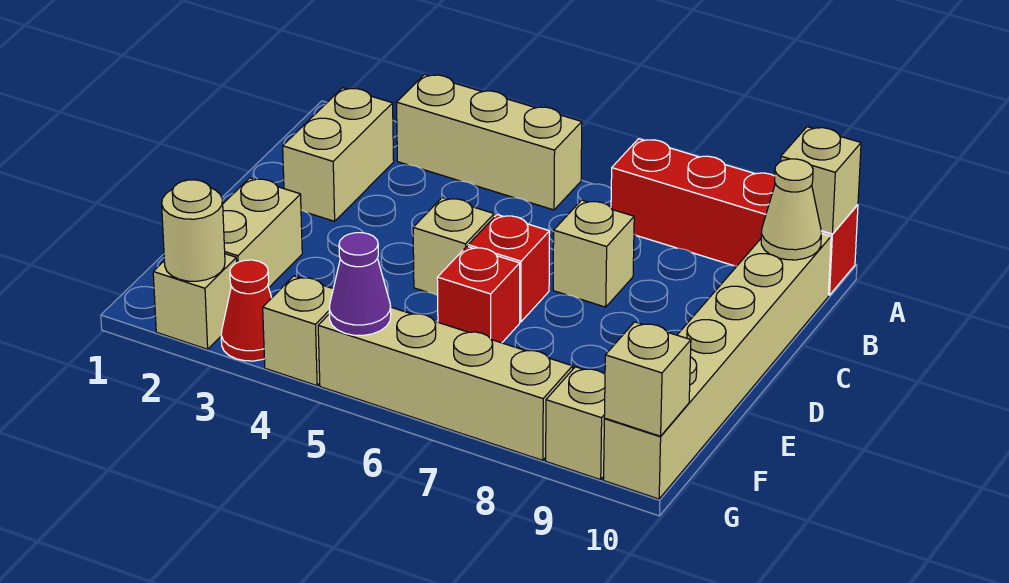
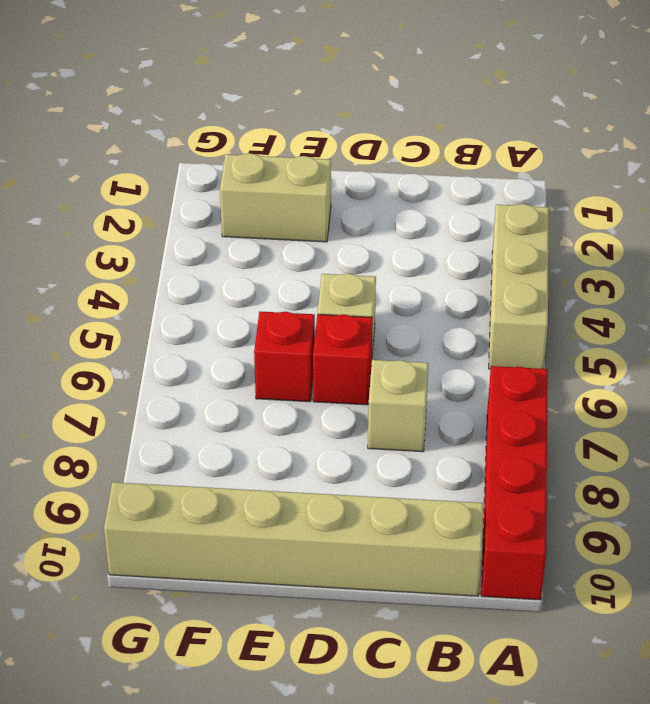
none -> tan brick B2:C2 level 1
none -> tan brick G2 level 1
none -> red cone G3 level 1

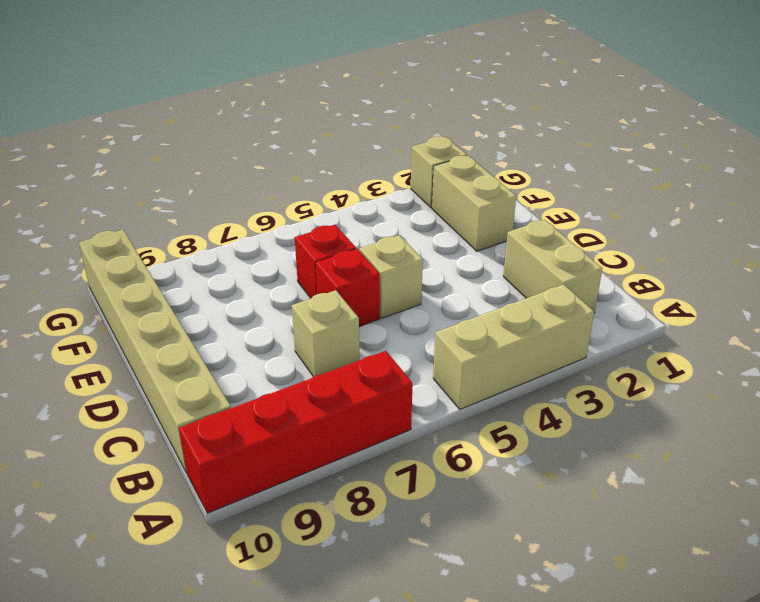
none -> red cone G3 level 1
none -> tan brick G4 level 1
none -> tan brick G5:G8 level 1

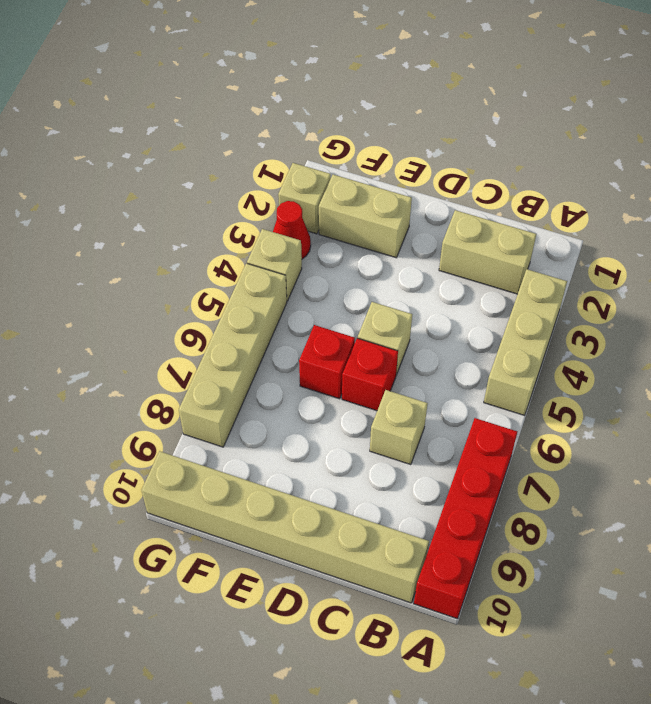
none -> tan brick G9 level 1
none -> tan brick A10 level 2
none -> tan cone B10 level 2

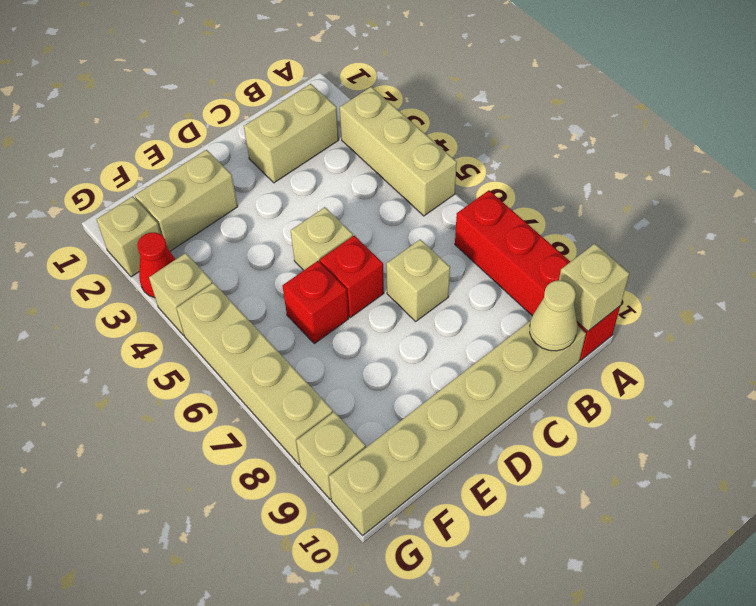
none -> tan round brick G2 level 2
none -> purple cone G5 level 2
none -> tan brick G10 level 2

